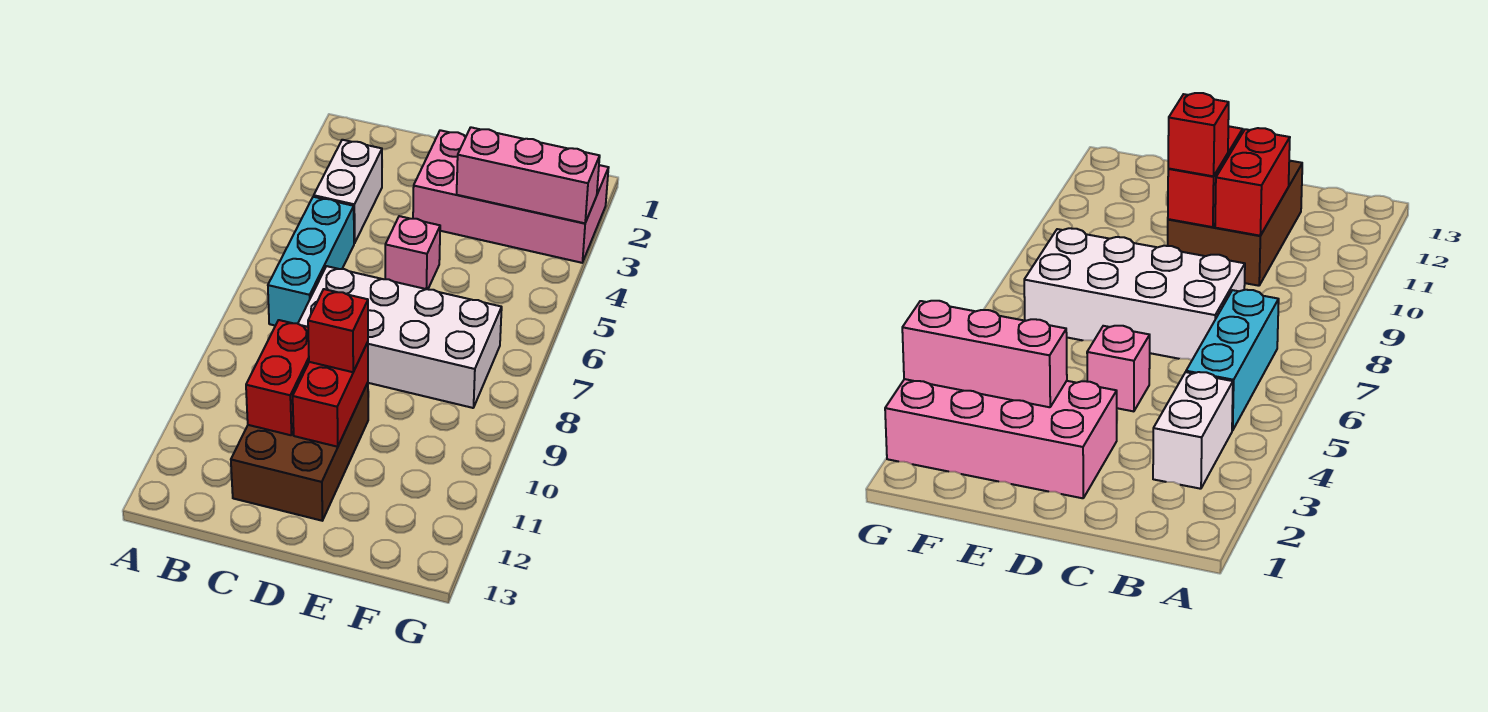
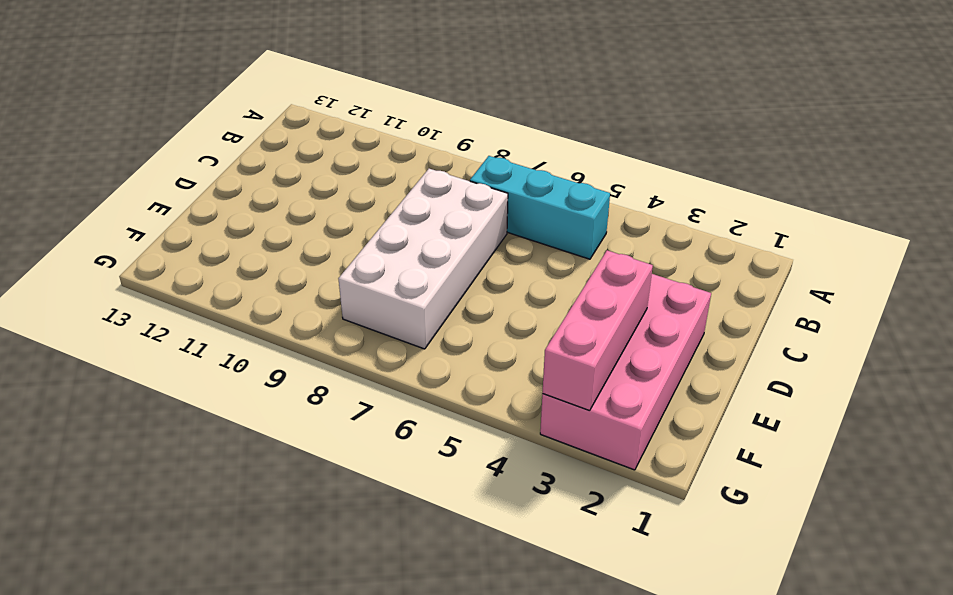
none -> white brick B3:B4 level 1
none -> brown brick C10:D12 level 1

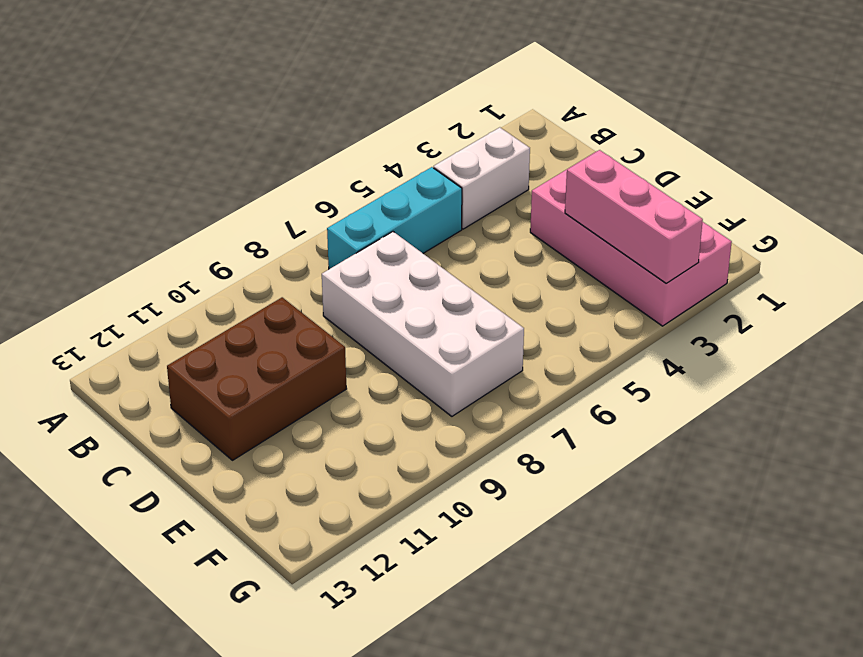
none -> pink brick D5 level 1
none -> red brick C10:C11 level 2

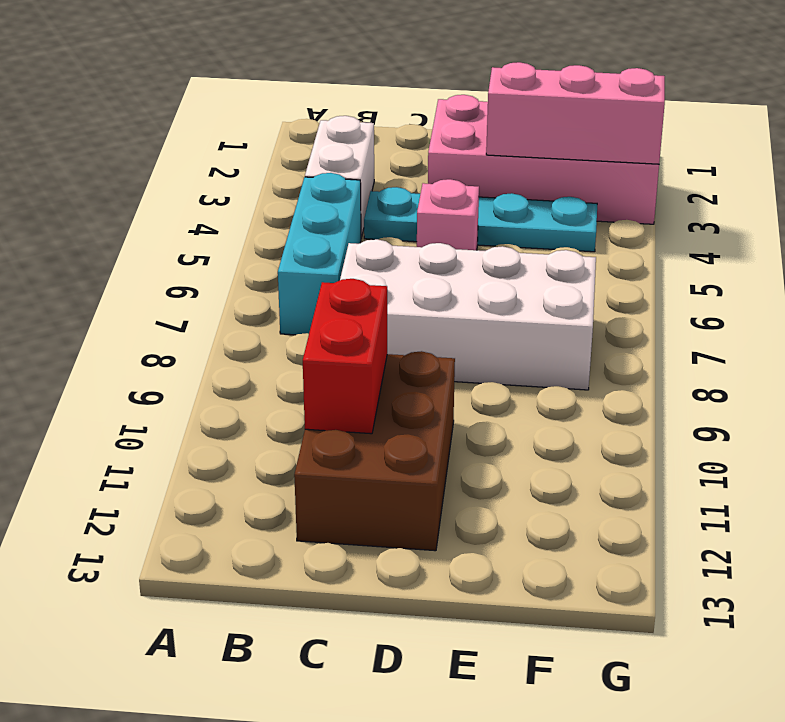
cyan plate C4:F4 level 1 -> none
none -> red brick D10:D11 level 2
none -> red brick D10 level 3

